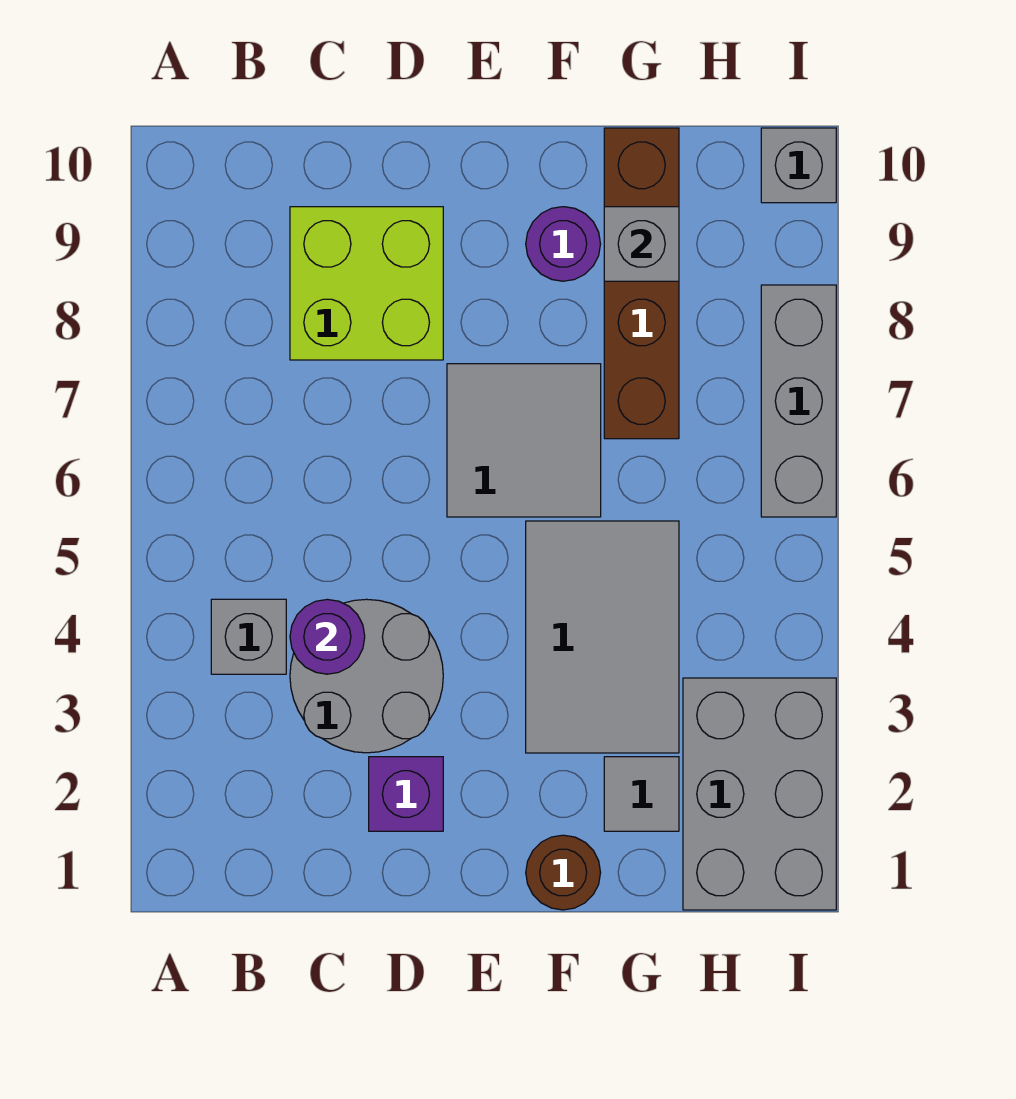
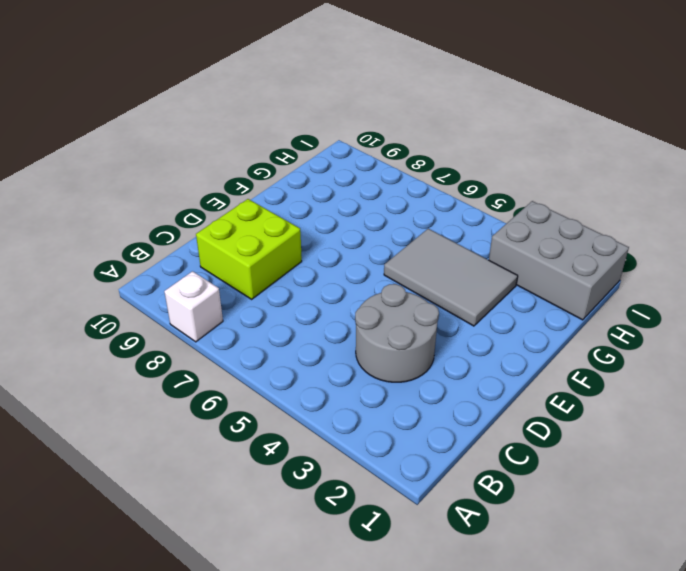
white brick A8 level 1 -> none
none -> grey brick B4 level 1
none -> purple brick D2 level 1
none -> grey tile E6:F7 level 1

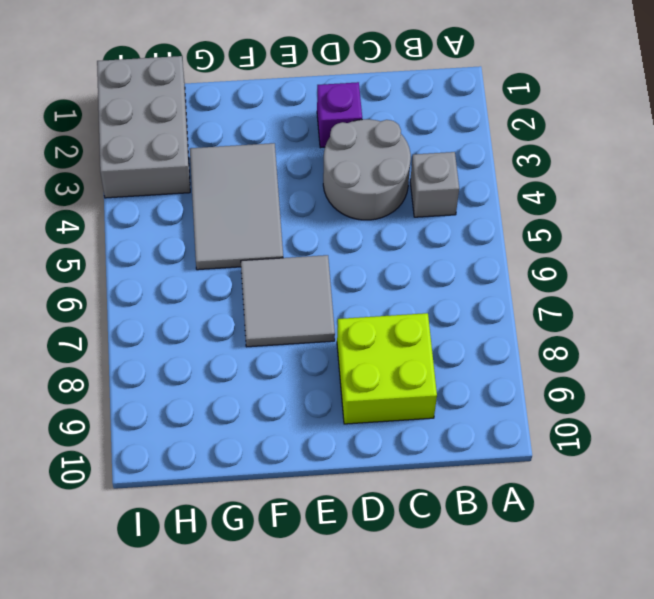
none -> brown round brick F1 level 1
none -> purple round brick F9 level 1
none -> grey tile G2 level 1

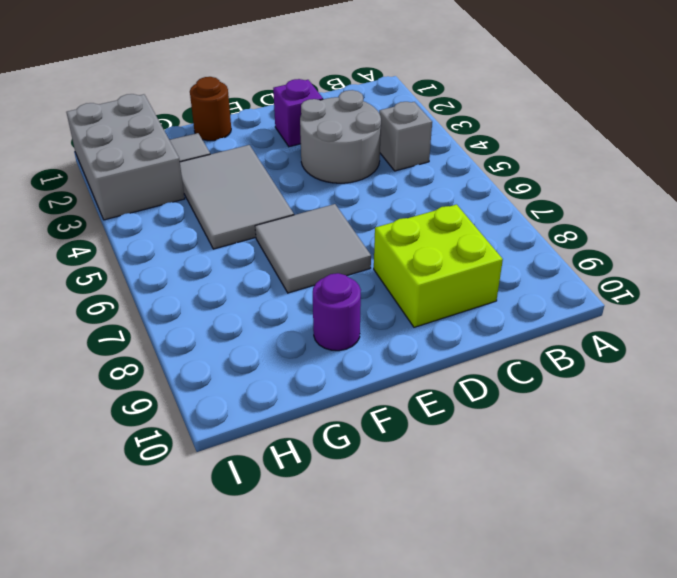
none -> brown brick G7:G10 level 1
none -> grey brick I6:I8 level 1
none -> grey brick I10 level 1

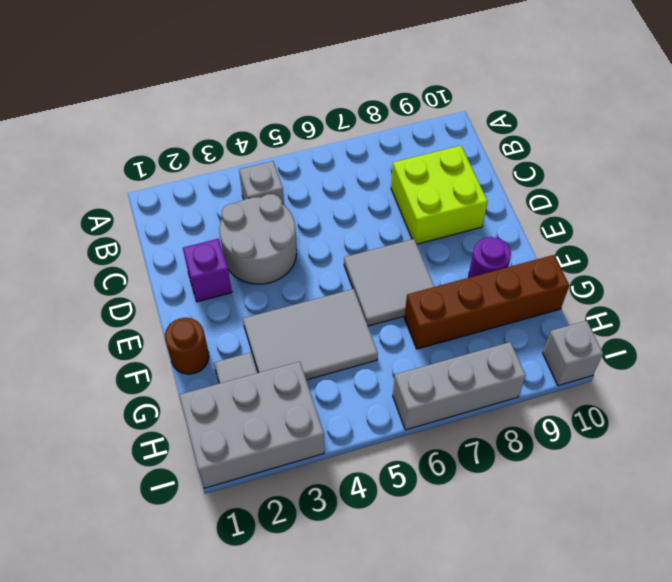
none -> purple round brick C4 level 2
none -> grey brick G9 level 2

